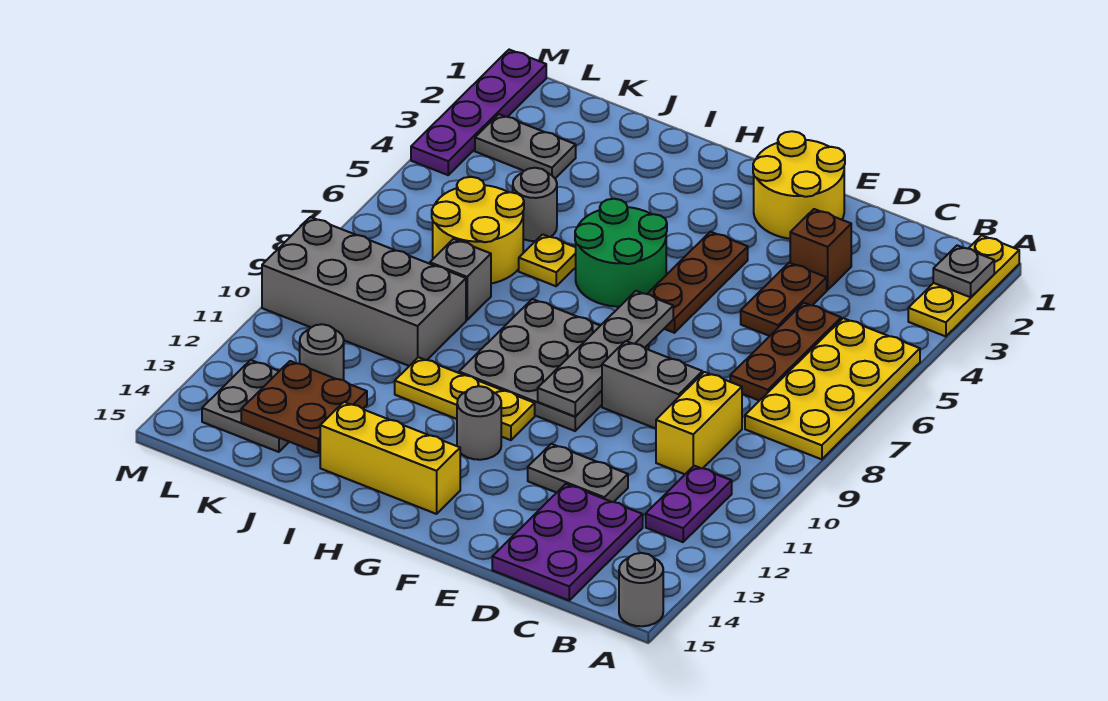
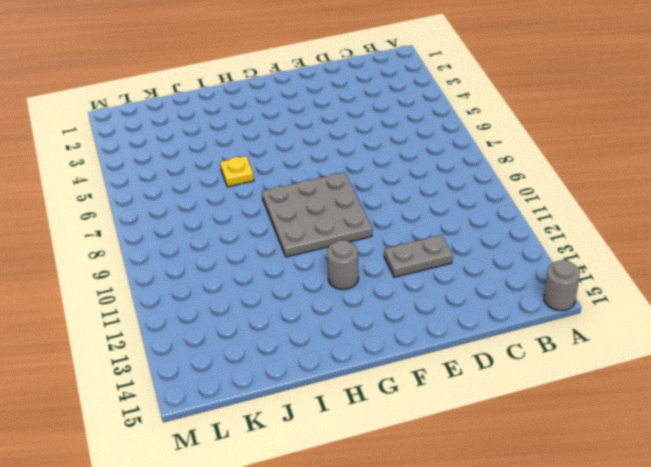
none -> yellow plate A1:A3 level 1
none -> yellow plate A5:B8 level 1
none -> purple plate B11:B12 level 1
none -> brown plate C5:C7 level 1

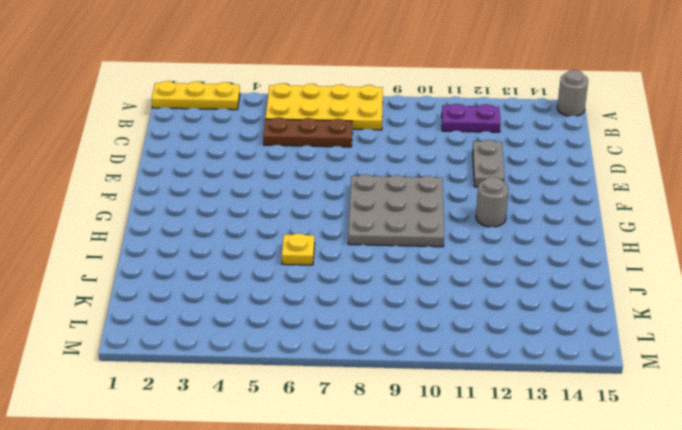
none -> yellow brick C9:C10 level 1
none -> purple plate C13:D15 level 1
none -> brown brick D3 level 1
none -> brown plate D4:D5 level 1

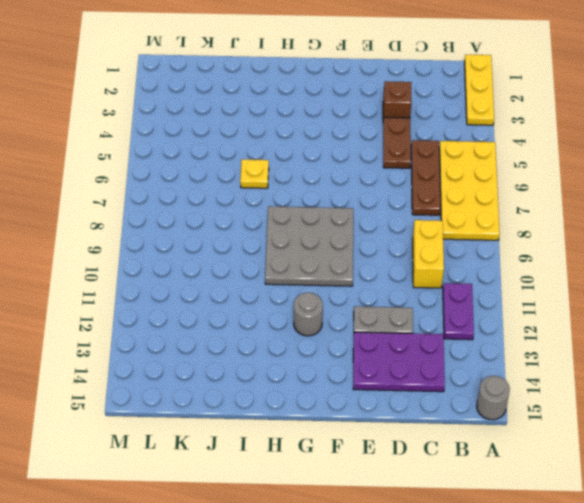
purple plate C13:E14 level 1 -> purple plate C13:D15 level 1
none -> grey brick D9:E9 level 1
none -> yellow round brick E1:F2 level 1
none -> brown plate F4:F6 level 1
none -> green round brick G5:H6 level 1

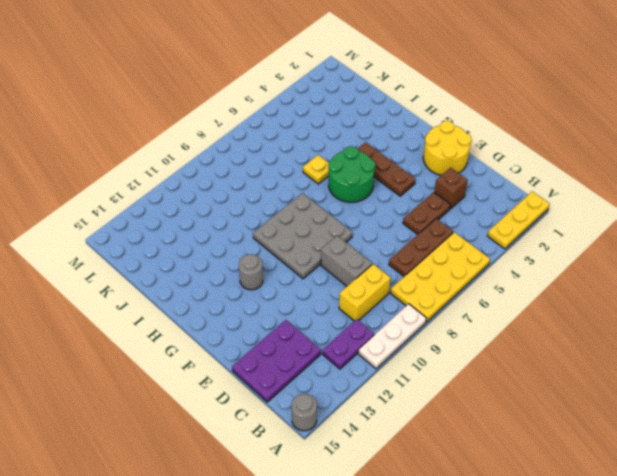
white plate A9:A11 level 1 -> none
brown plate F4:H4 level 1 -> brown plate F4:F6 level 1
none -> grey plate D12:E12 level 1
none -> yellow plate G11:I11 level 1
none -> yellow brick G14:I14 level 1
none -> grey round brick J5 level 1

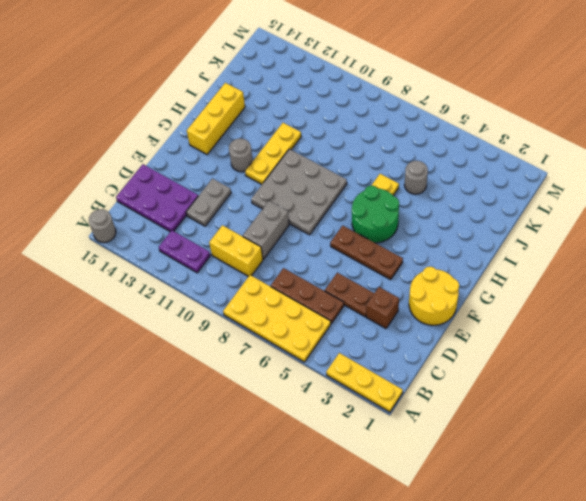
none -> yellow round brick J6:K7 level 1
none -> grey brick J8 level 1
none -> grey brick J9:M10 level 1
none -> grey plate K3:L3 level 1

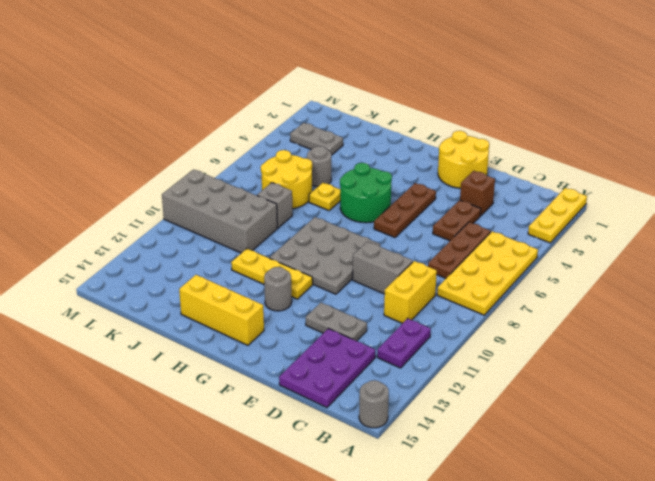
none -> grey round brick K12 level 1
none -> grey plate K13:L14 level 1
none -> purple plate M1:M4 level 1
none -> grey plate A2 level 2

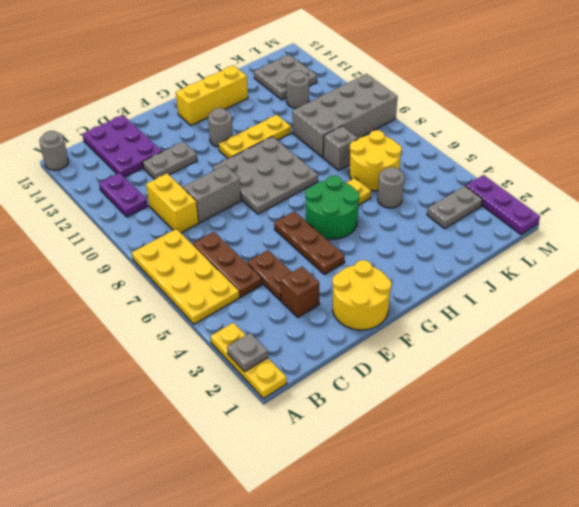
purple plate M1:M3 level 1 -> purple plate M1:M4 level 1
none -> grey plate F7:F10 level 2
none -> brown plate J13:K14 level 2

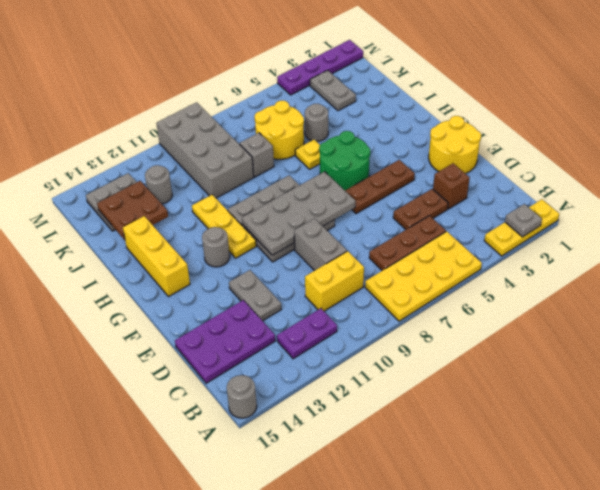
grey plate F7:G10 level 2 -> grey plate F7:F10 level 2

